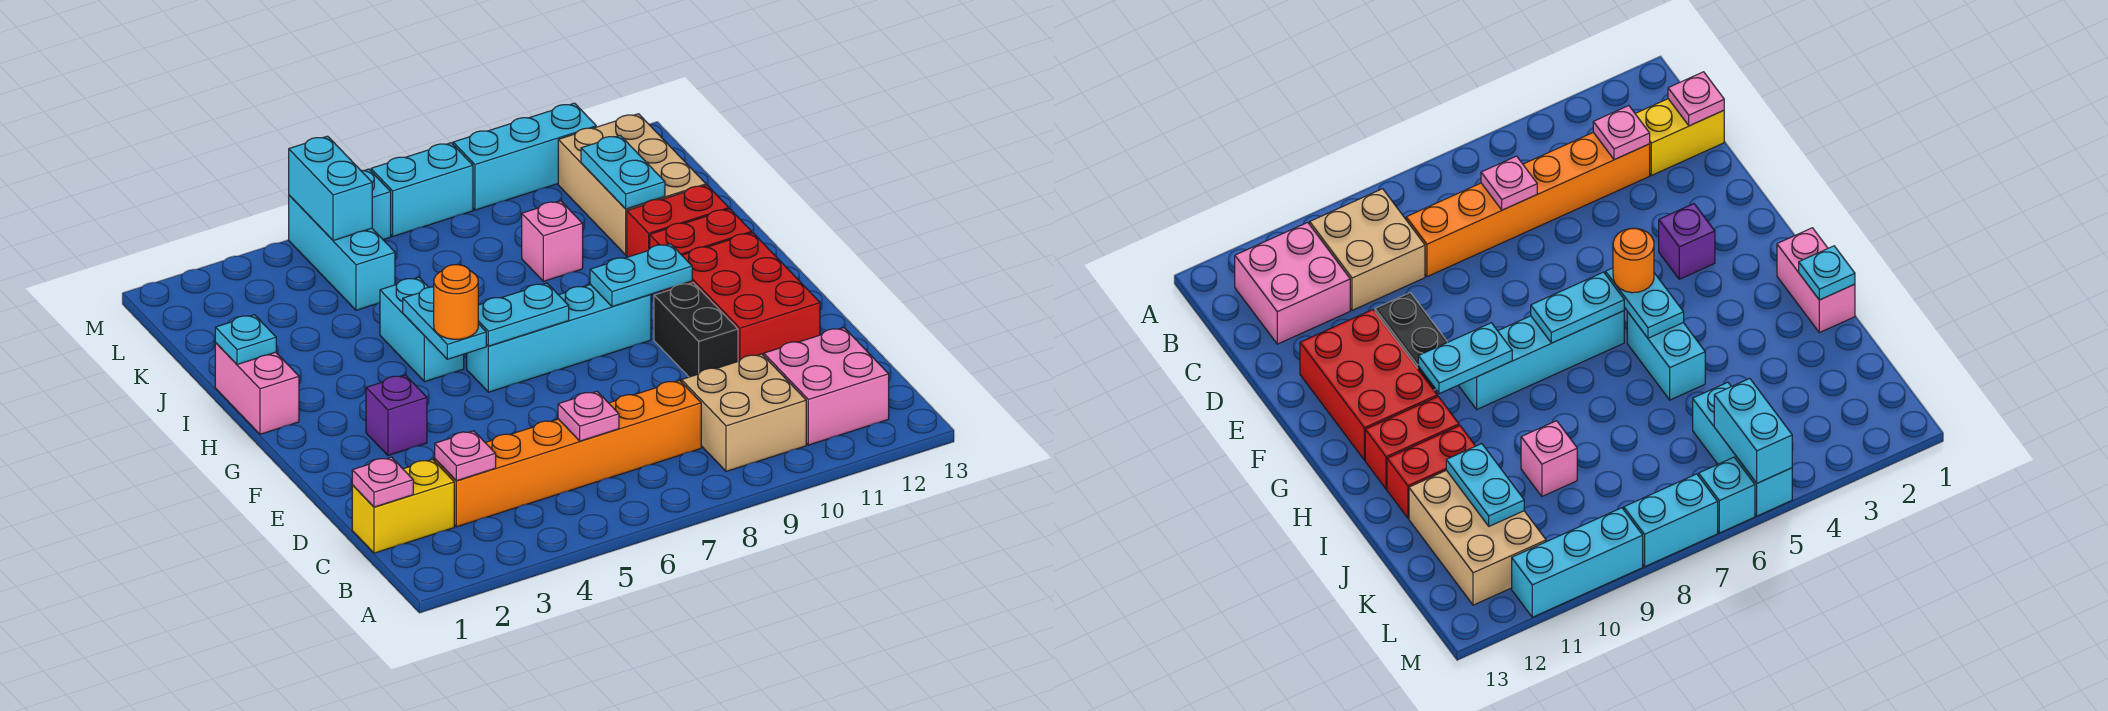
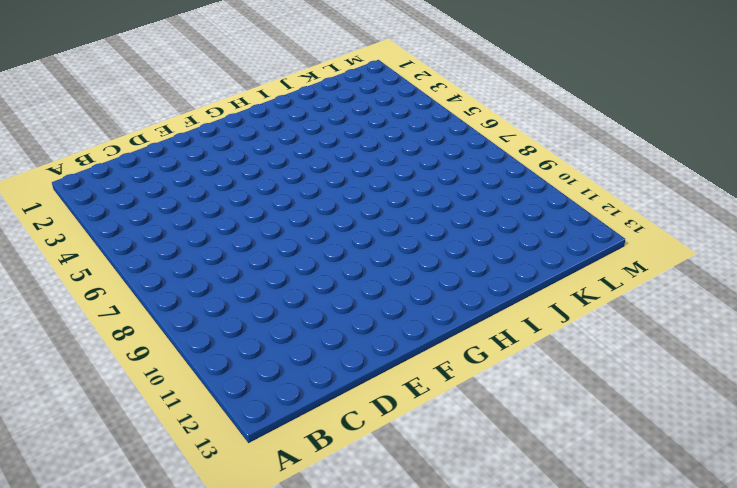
none -> tan brick B9:C10 level 1
none -> pink brick B11:C12 level 1
none -> yellow brick C1:C2 level 1

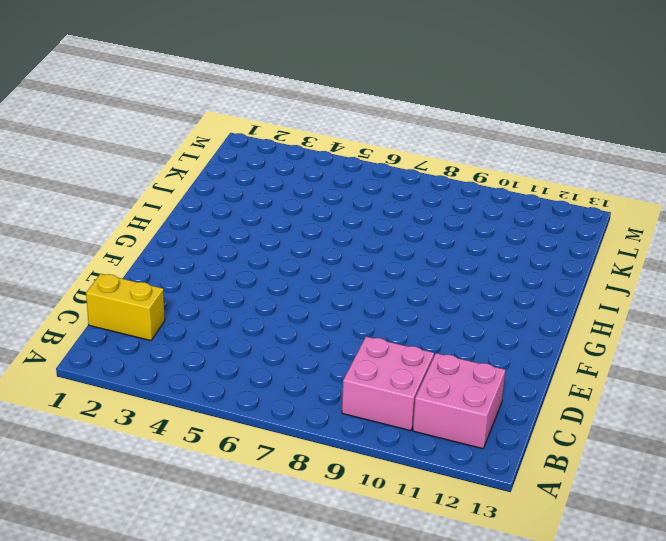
pink brick B9:C10 level 1 -> tan brick B9:C10 level 1
none -> orange brick C3:C8 level 1
none -> black brick E10:F10 level 1
none -> red brick E11:G12 level 1

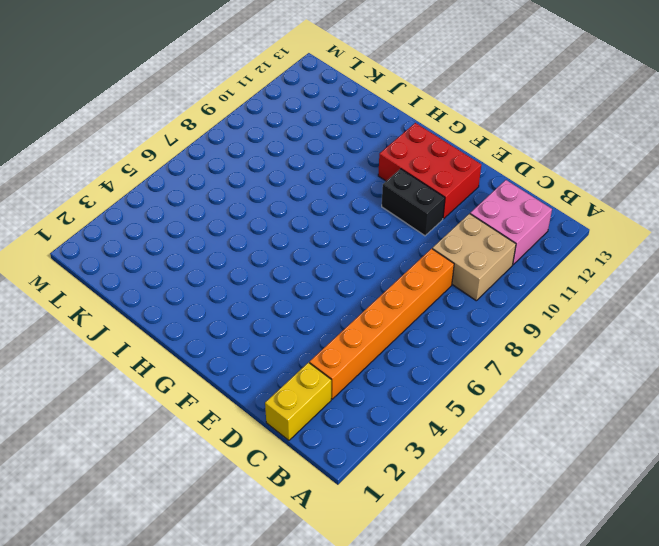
none -> purple brick F3 level 1
none -> cyan brick G6:G9 level 1
none -> pink brick H1:I1 level 1

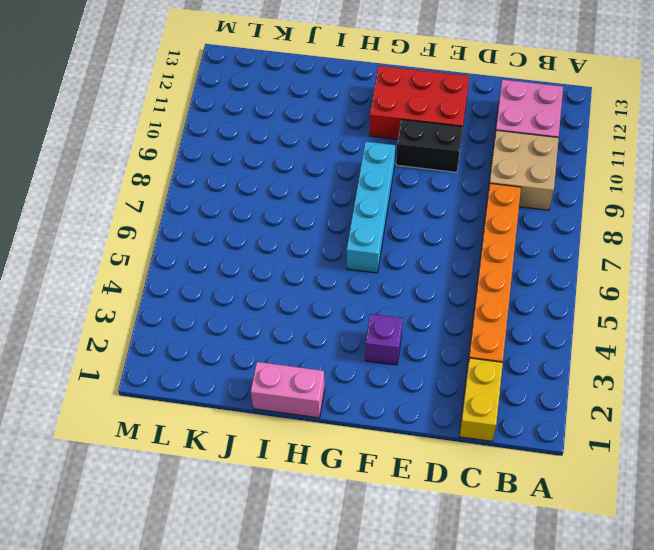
none -> cyan brick H5:I5 level 1
none -> red brick H11:H12 level 1
none -> red brick I11:I12 level 1

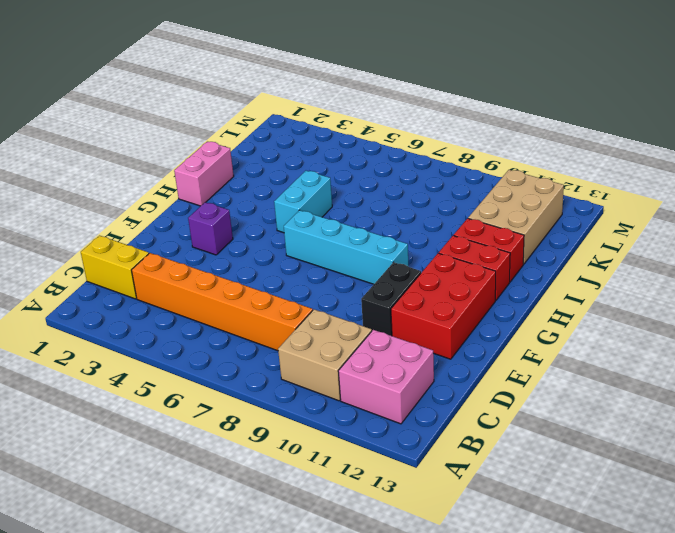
none -> pink brick J9 level 1
none -> cyan brick K5:M5 level 1
none -> cyan brick M6 level 1

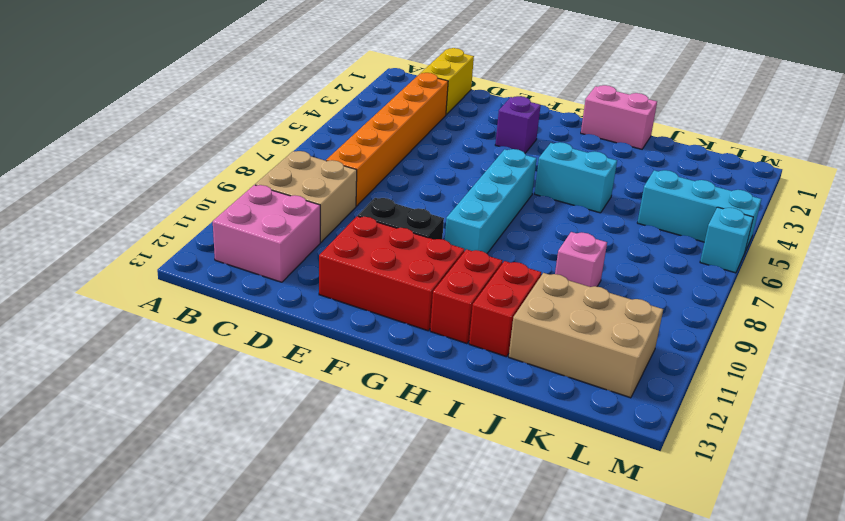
none -> cyan brick M7:M8 level 1
none -> cyan brick M9:M11 level 1
none -> pink plate C1 level 2

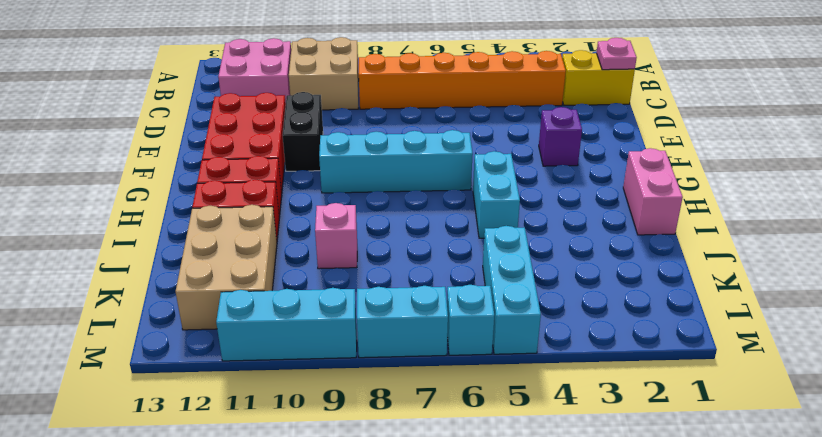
none -> pink plate C3 level 2
none -> pink plate C6 level 2
none -> cyan plate G5:H5 level 2

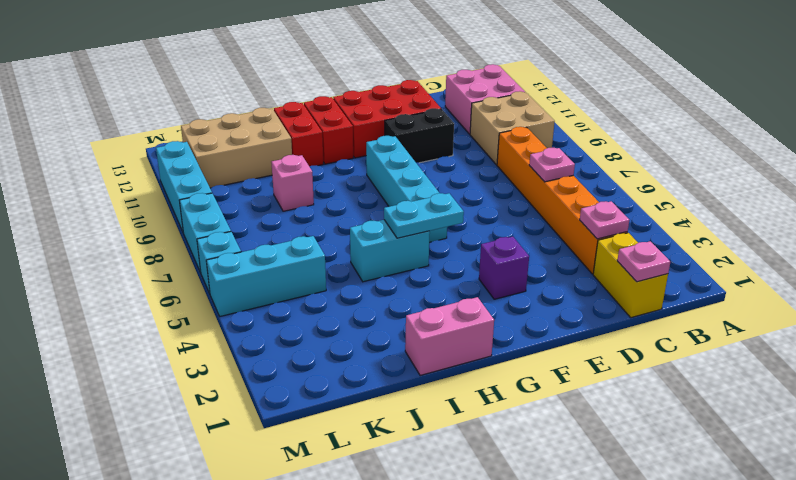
none -> cyan plate G6:G7 level 2
none -> cyan plate G9:G10 level 2
none -> cyan plate I1 level 2

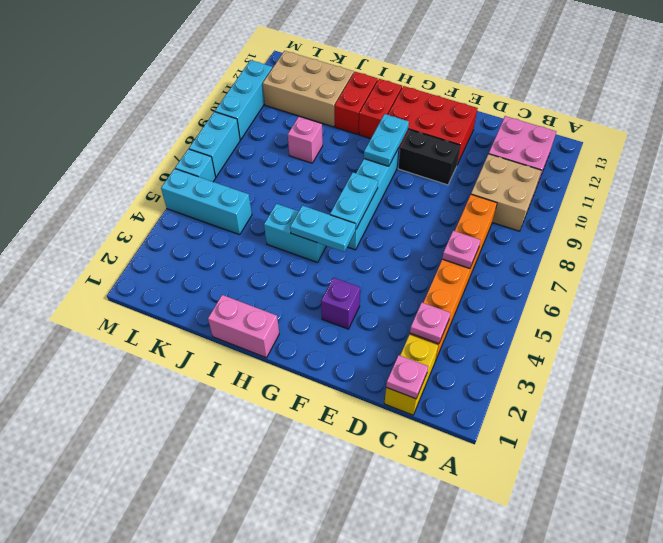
none -> cyan plate I1 level 2
none -> cyan plate J11:K11 level 2
none -> cyan brick L5:M5 level 2

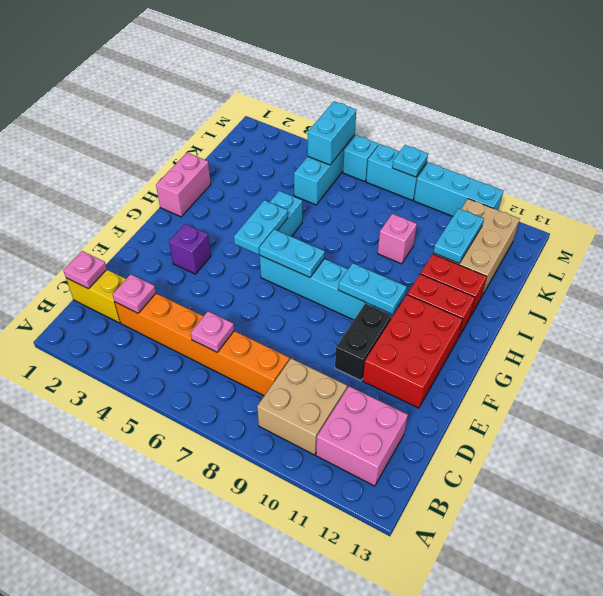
cyan plate M8 level 2 -> cyan plate I1 level 2
none -> orange round brick G5 level 3

